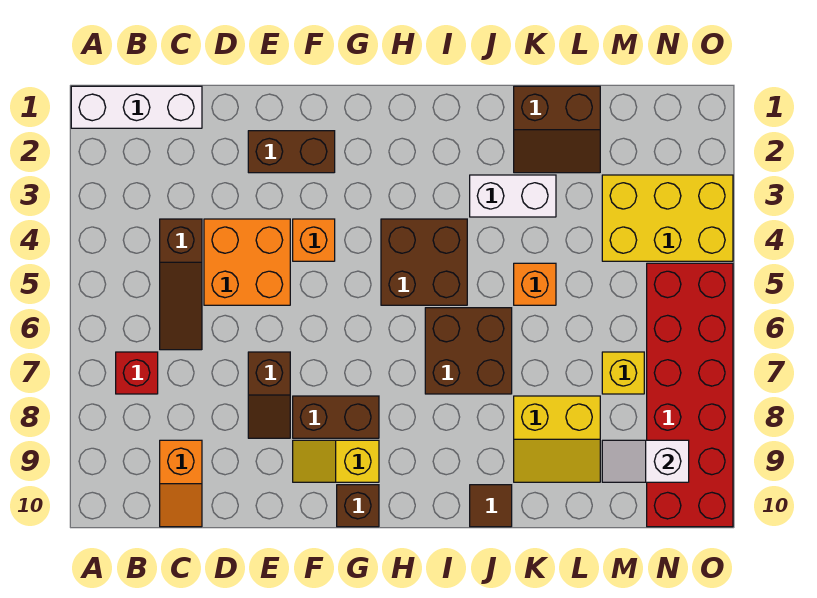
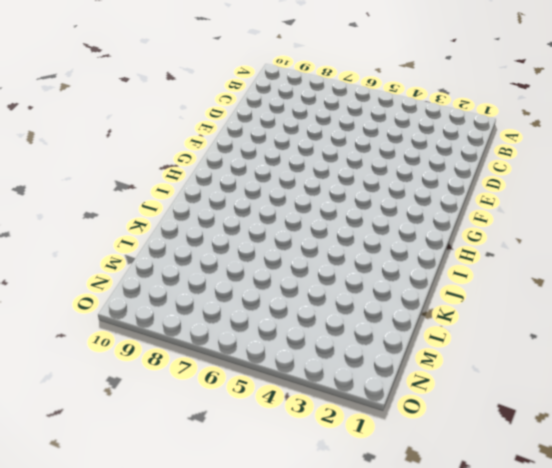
none -> white brick A1:C1 level 1
none -> red brick B7 level 1
none -> brown slope C4:C6 level 1 top 4

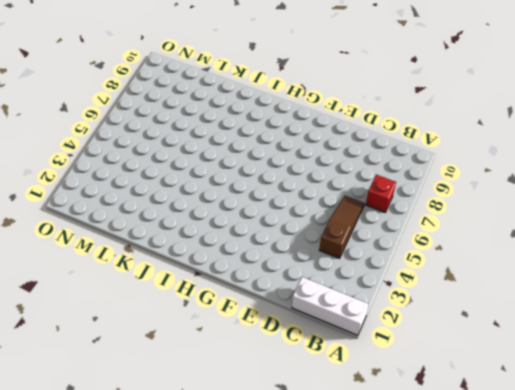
none -> orange slope C9:C10 level 1 top 9
none -> orange brick D4:E5 level 1
none -> brown brick E2:F2 level 1

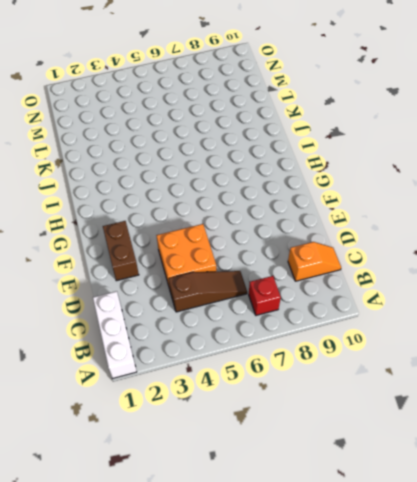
none -> brown slope E7:E8 level 1 top 7
none -> orange brick F4 level 1
none -> brown brick F8:G8 level 1

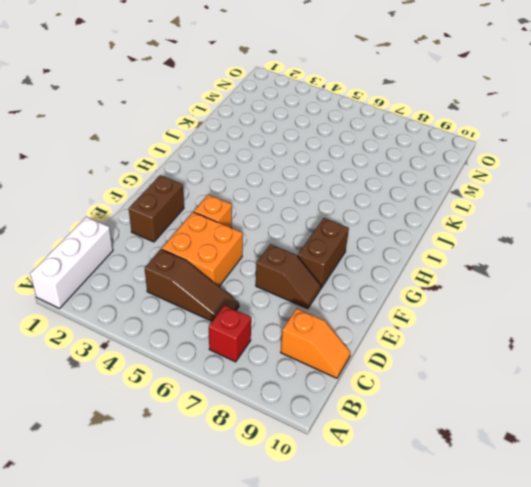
none -> yellow slope F9:G9 level 1 top G
none -> brown brick G10 level 1
none -> brown brick H4:I5 level 1

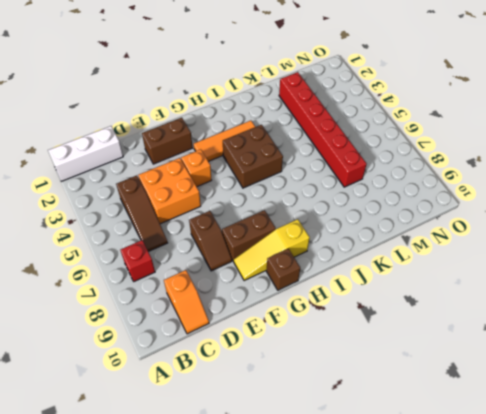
yellow slope F9:H9 level 1 top H -> yellow slope F9:G9 level 1 top G
orange tile G3:I3 level 1 -> none
red brick L2:L7 level 1 -> brown slope K1:L2 level 1 top 1
none -> brown brick I6:J7 level 1
none -> white brick J3:K3 level 1
none -> brown tile J10 level 1

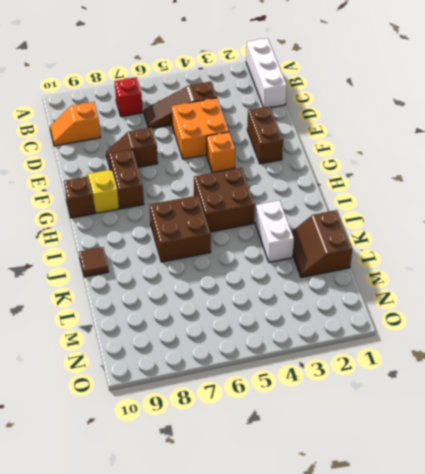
none -> orange brick K5 level 1
none -> yellow slope K8:L9 level 1 top 8
none -> yellow brick M3:O4 level 1

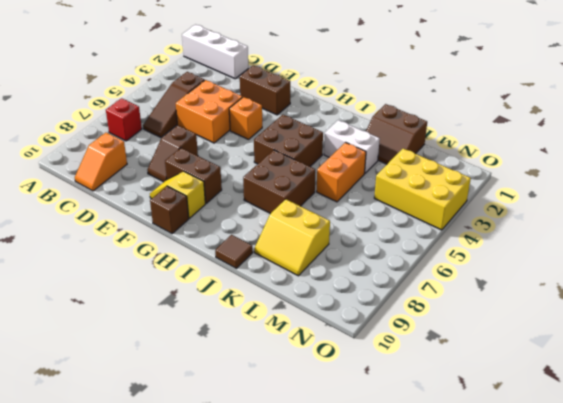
orange brick K4:K5 level 1 -> orange brick K5 level 1
none -> yellow brick M7 level 1
none -> red brick N5:O10 level 1
none -> white slope M9:N9 level 2 top N

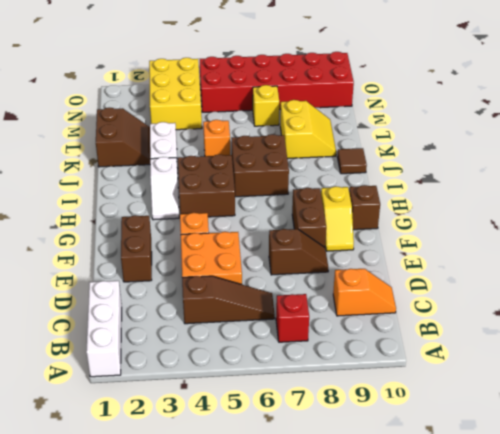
white slope H3:I3 level 1 top I -> white slope M9:N9 level 2 top N

